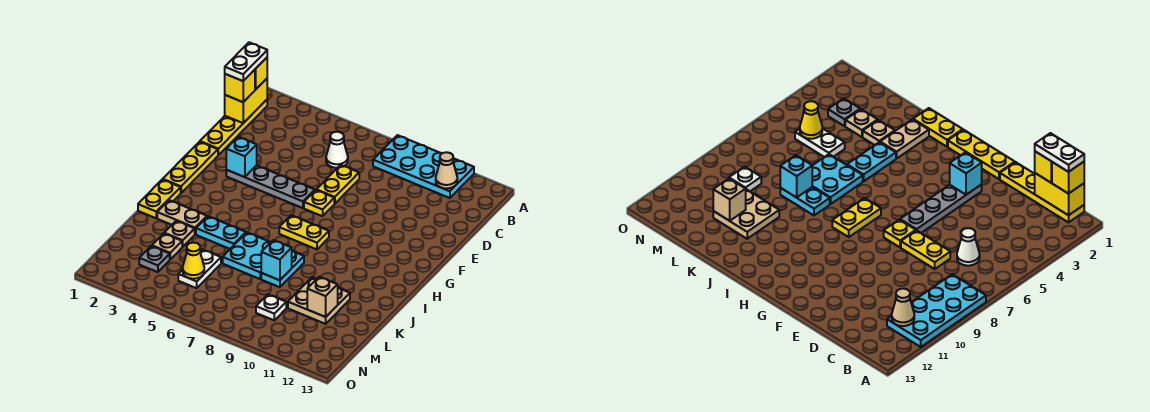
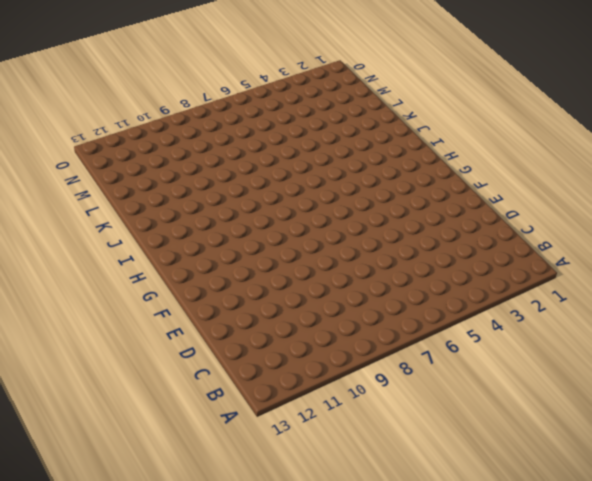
none -> cyan plate A8:B11 level 1
none -> yellow plate B1:E1 level 1
none -> white cone C6 level 1

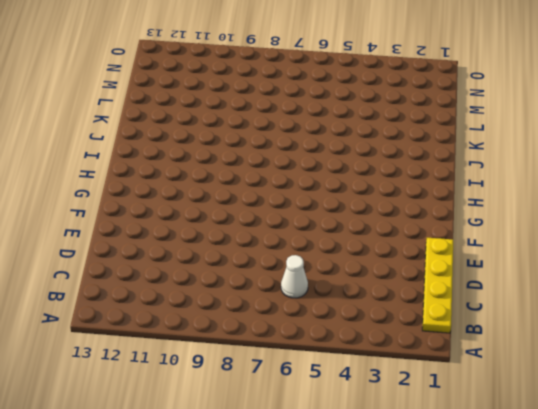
none -> cyan plate A8:B11 level 1
none -> yellow plate D7:E7 level 1
none -> yellow plate F1:H1 level 1

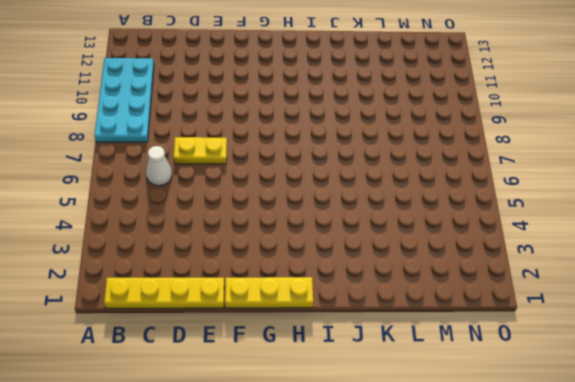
none -> grey plate F3:F6 level 1
none -> yellow plate F7 level 1
none -> yellow plate H7:H8 level 1

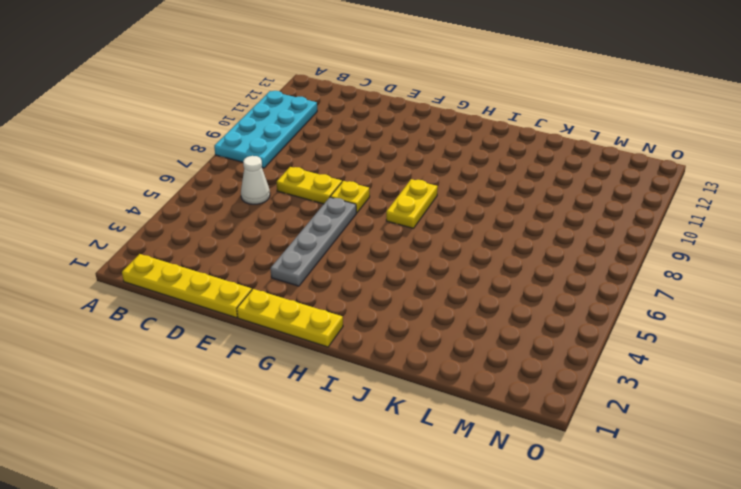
none -> yellow plate I1:J1 level 1
none -> tan plate J2:J3 level 1
none -> cyan plate J4:J5 level 1

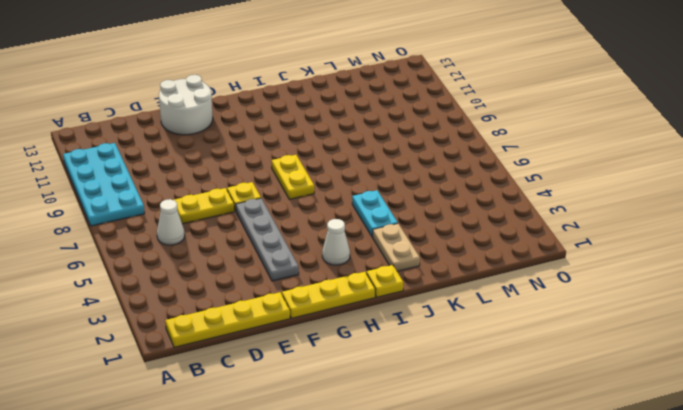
white round brick E12:F13 level 1 -> none
white cone H3 level 1 -> none
yellow plate I1 level 1 -> yellow plate I1:J1 level 1
none -> cyan plate J6:K7 level 1
none -> cyan plate J8:K8 level 1
none -> tan plate K3 level 1

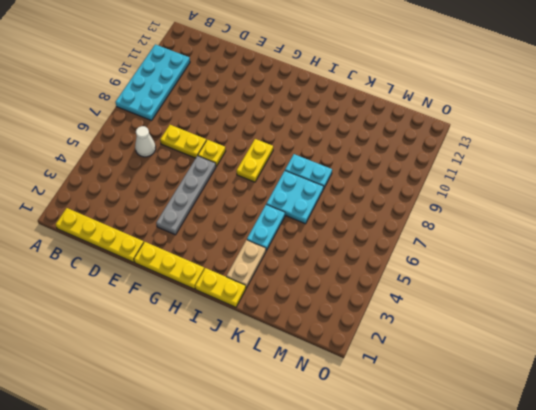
none -> tan plate K3 level 1
none -> tan plate K10:L11 level 1
none -> tan plate L3 level 1

